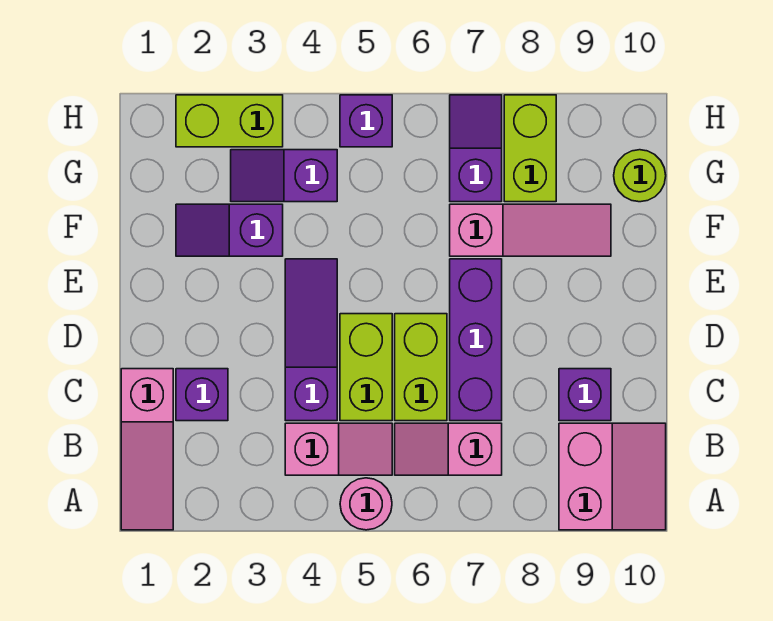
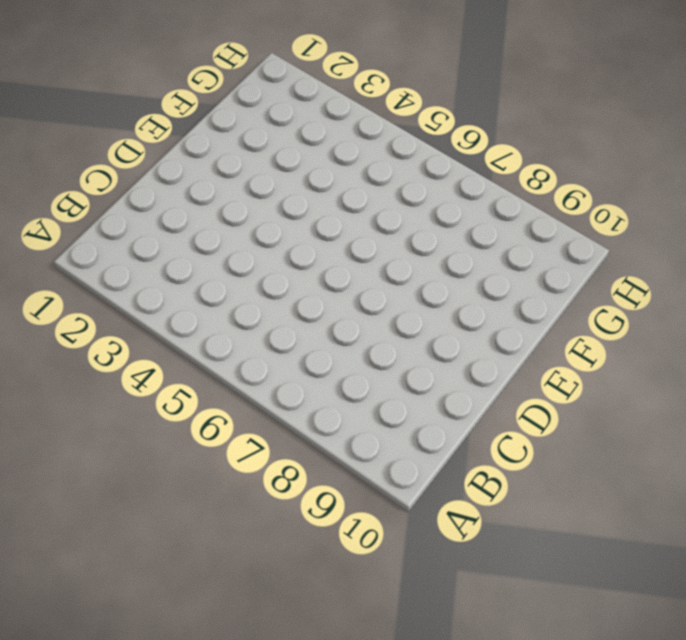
none -> pink slope A1:C1 level 1 top C
none -> pink round brick A5 level 1
none -> pink slope A9:B10 level 1 top 9

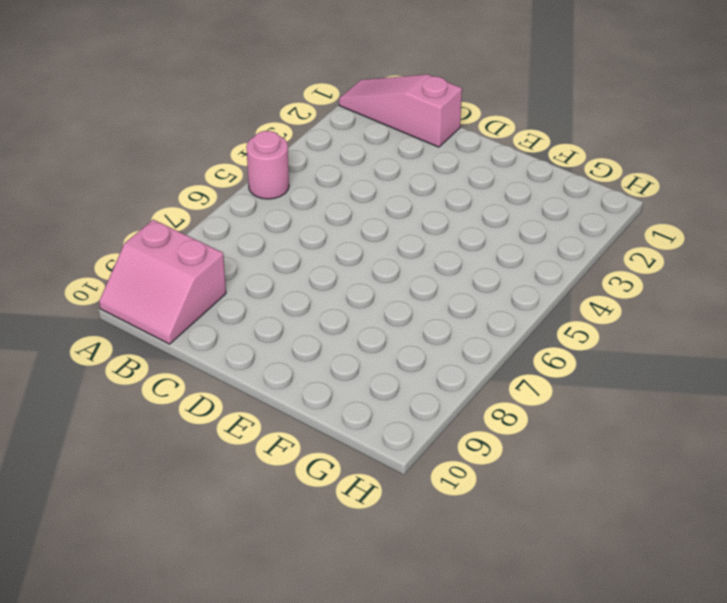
none -> pink slope B4:B5 level 1 top 4
none -> pink slope B6:B7 level 1 top 7
none -> purple brick C2 level 1

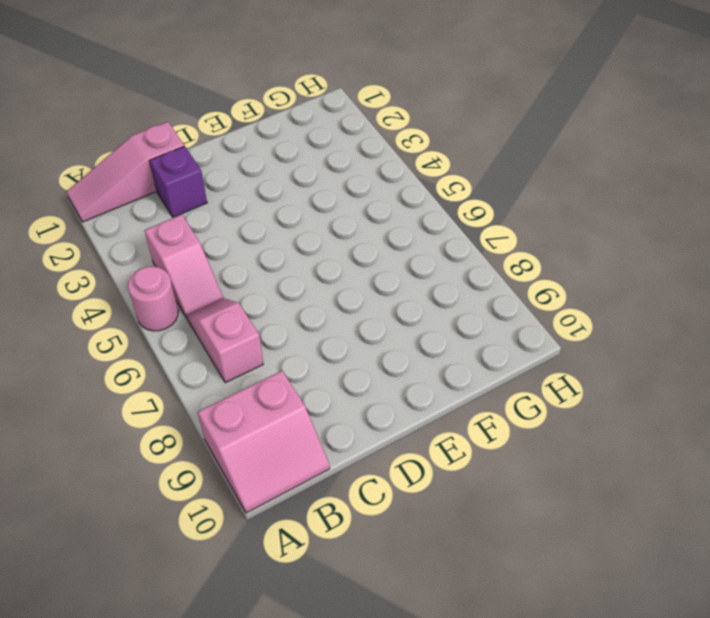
none -> purple slope C4:E4 level 1 top C
none -> lime brick C5:D5 level 1
none -> lime brick C6:D6 level 1

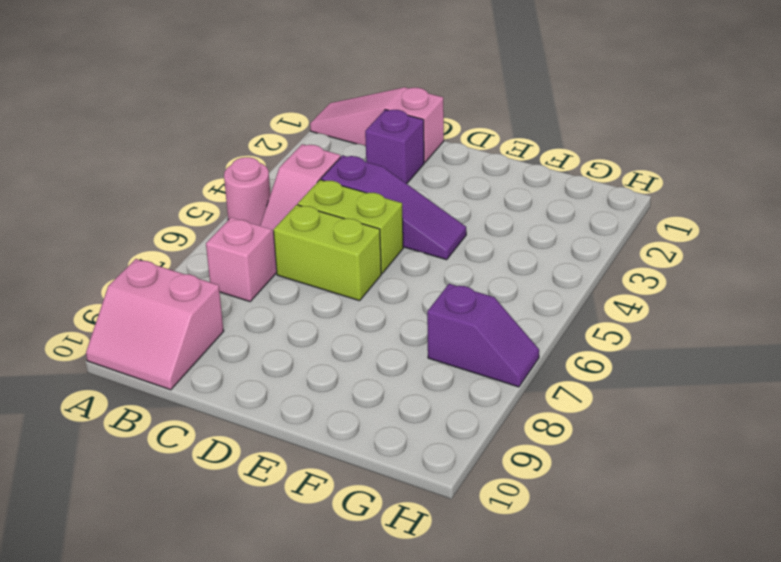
none -> purple brick C7:E7 level 1
none -> purple brick C9 level 1
none -> purple slope F2:F3 level 1 top 3

